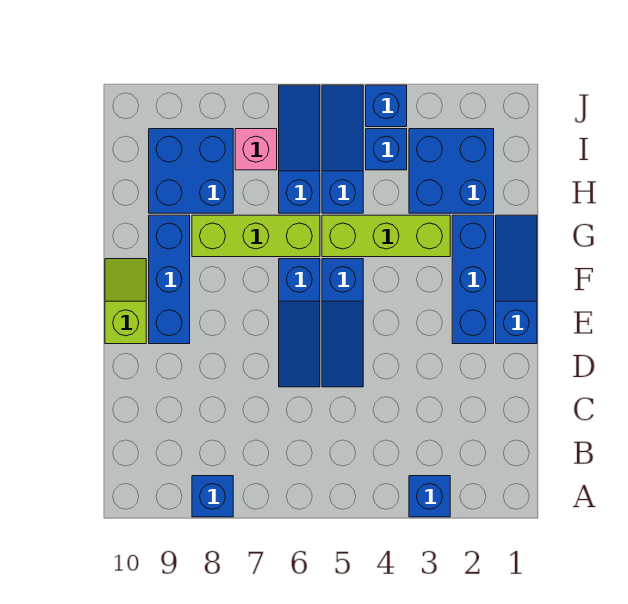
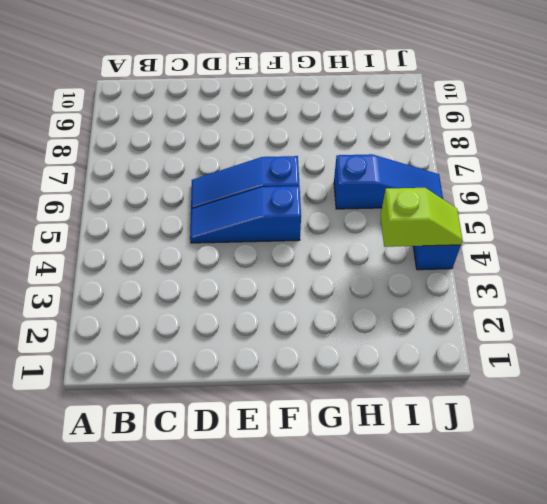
lime slope I4:J4 level 2 top I -> lime slope E10:F10 level 1 top E
none -> blue brick A3 level 1
none -> blue brick A8 level 1
none -> blue slope E1:G1 level 1 top E

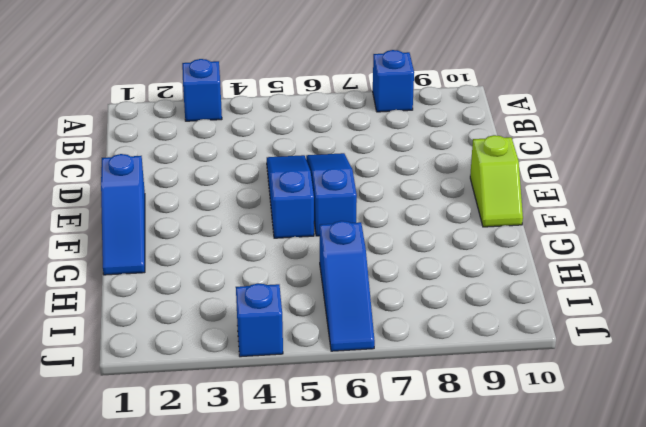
none -> blue brick E2:G2 level 1
none -> blue brick E9:G9 level 1
none -> lime brick G3:G5 level 1

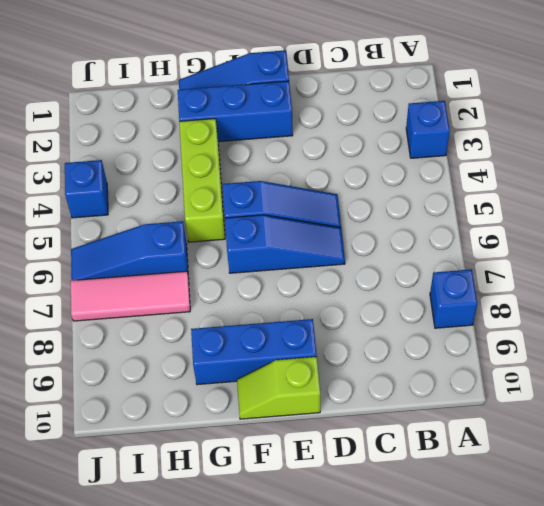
pink tile H7:J7 level 1 -> pink brick I7 level 1
none -> lime brick G6:G8 level 1
none -> blue brick H2:I3 level 1
none -> blue slope H5:J5 level 1 top H

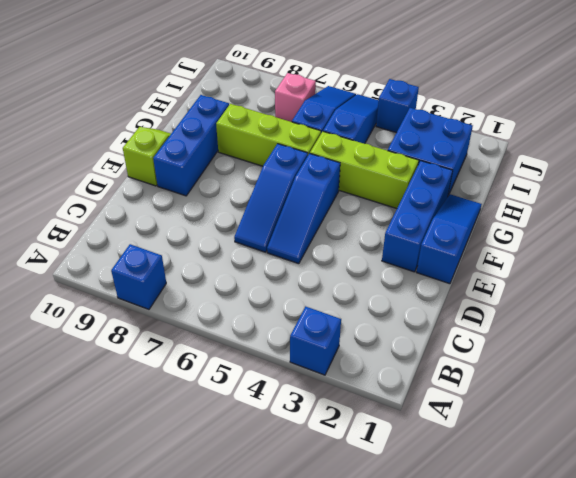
none -> blue brick H8:I9 level 1
none -> blue brick I4 level 1

